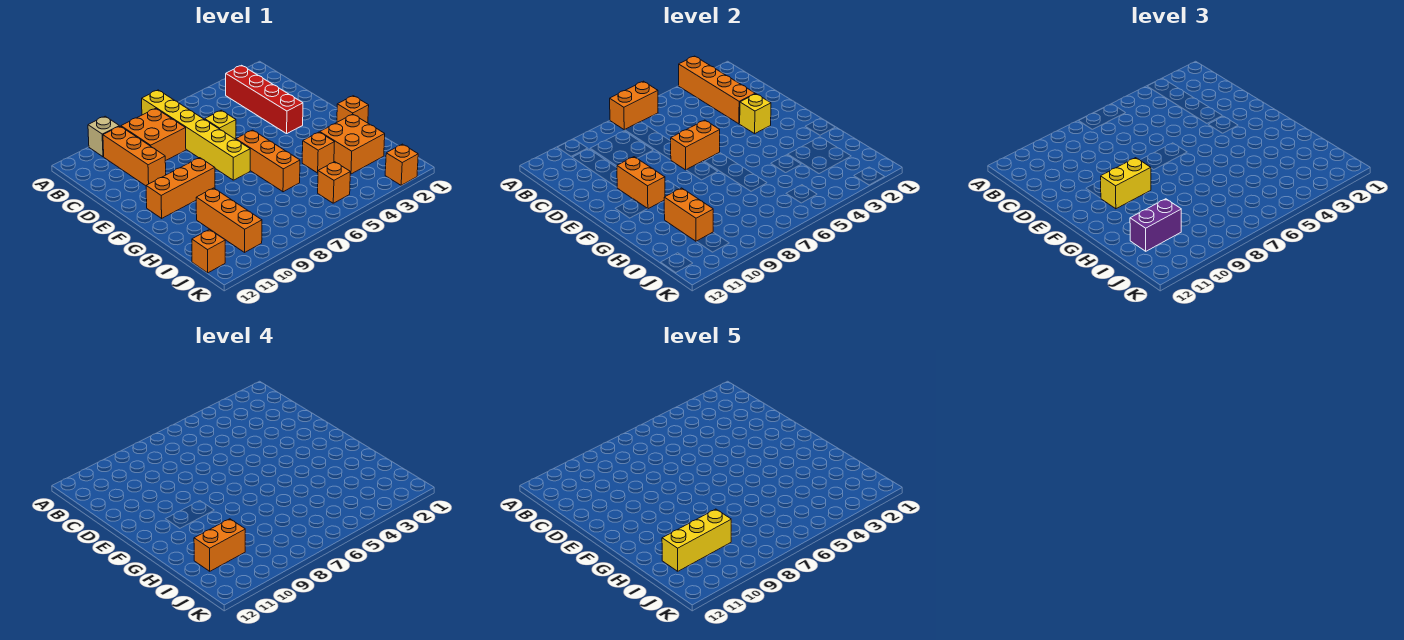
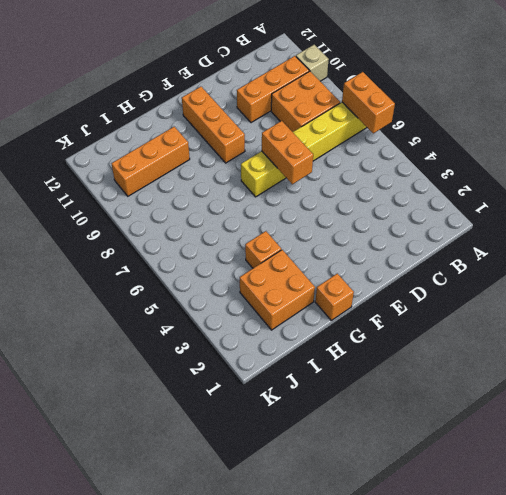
none -> red brick B3:E3 level 1
none -> yellow brick D6 level 1
none -> orange brick F6:H6 level 1

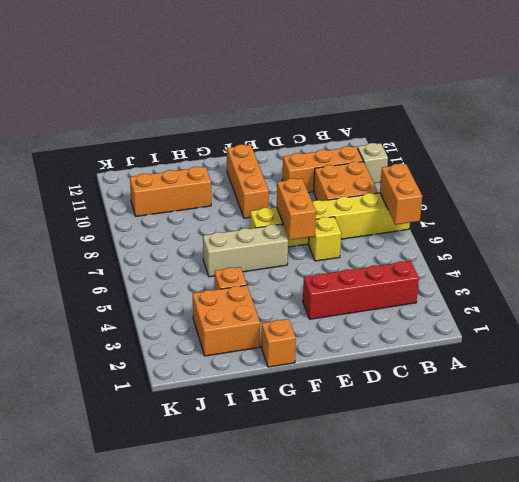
tan brick F6:H6 level 1 -> orange brick F6:H6 level 1
none -> orange brick J5 level 1
none -> orange brick J12 level 1
none -> orange brick K2 level 1

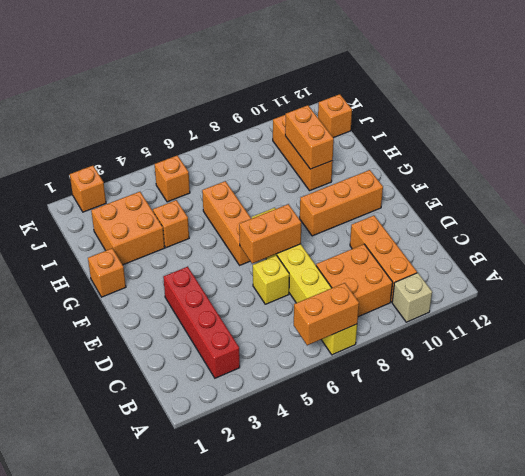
none -> orange brick A3:D3 level 2
none -> yellow brick E3 level 2
none -> orange brick E10:F10 level 2

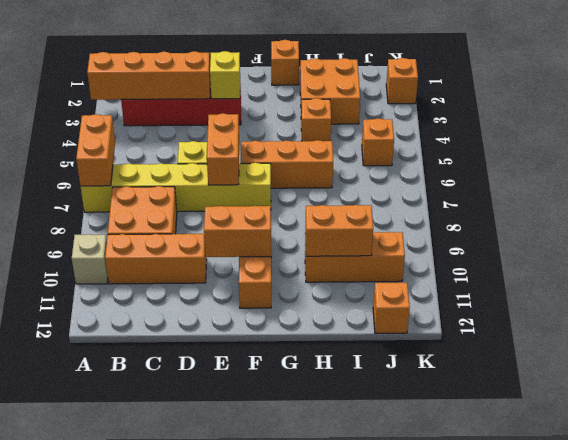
none -> yellow brick F9:F10 level 3
none -> purple brick I10:I11 level 3
none -> orange brick I10:I11 level 4

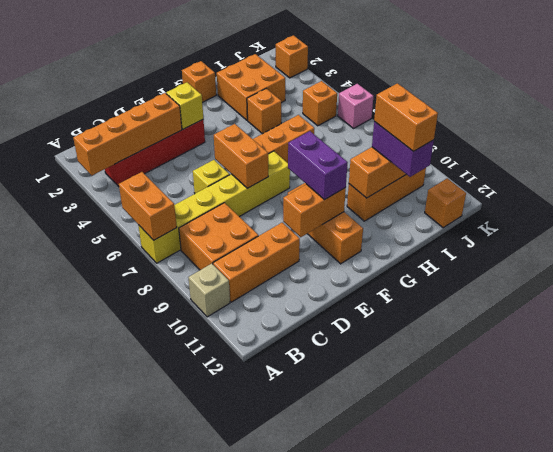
purple brick F9:F10 level 3 -> yellow brick F9:F10 level 3
pink brick K6 level 1 -> none
none -> yellow brick I9:I11 level 5

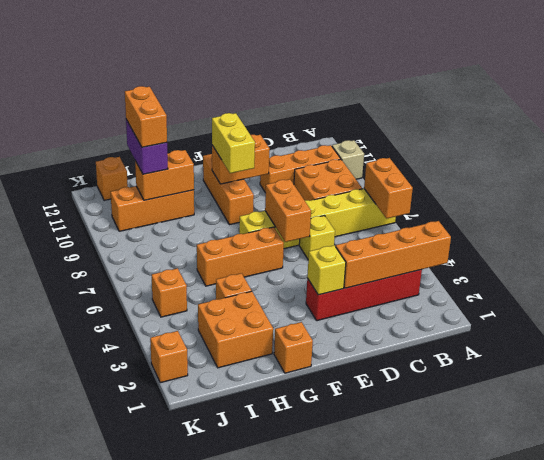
none -> yellow brick I9:I11 level 5

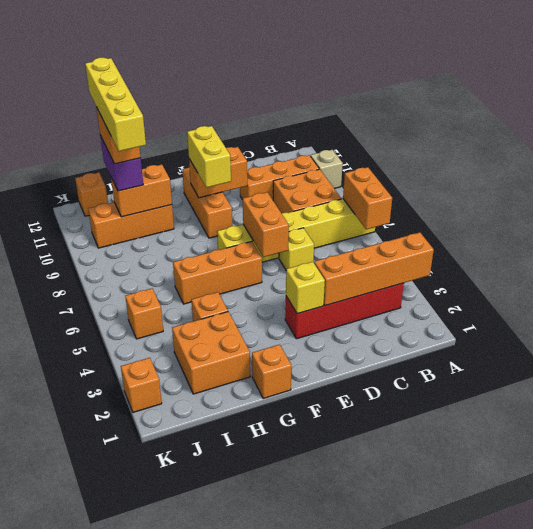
yellow brick I9:I12 level 5 -> yellow brick I9:I11 level 5

